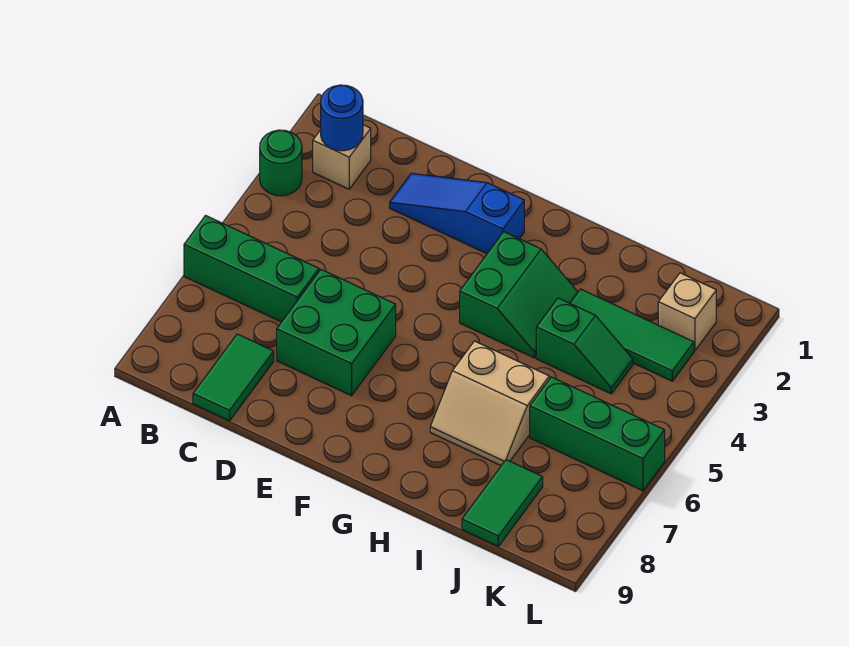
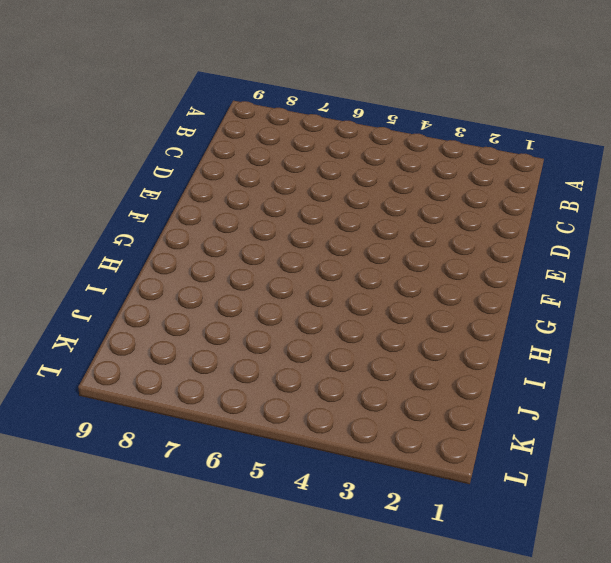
none -> green round brick A3 level 1
none -> green brick A6:C6 level 1
none -> tan brick B2 level 1

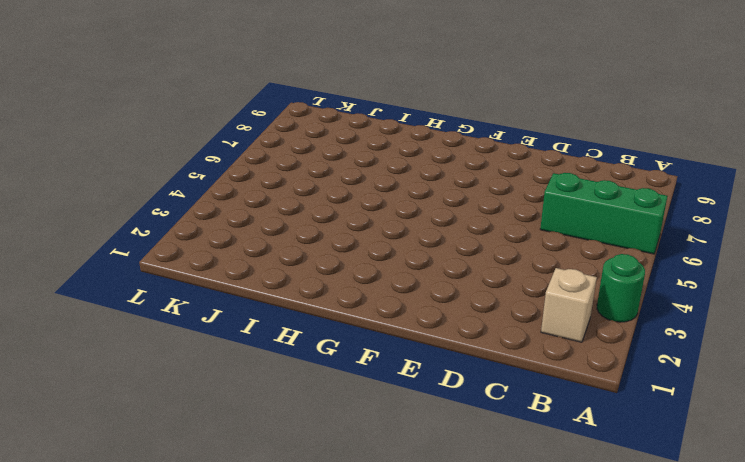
none -> green tile C8:C9 level 1
none -> blue slope D2:F2 level 1 top F
none -> green brick D6:E7 level 1

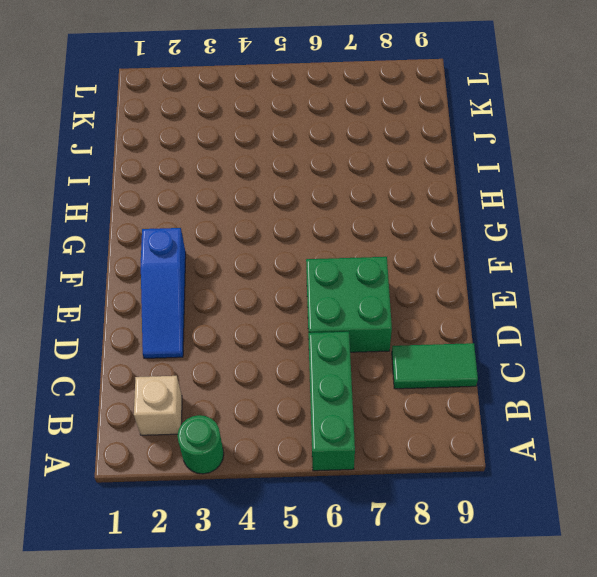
none -> green slope G3:H4 level 1 top G
none -> tan slope H6:I7 level 1 top 6
none -> green tile I3:K3 level 1

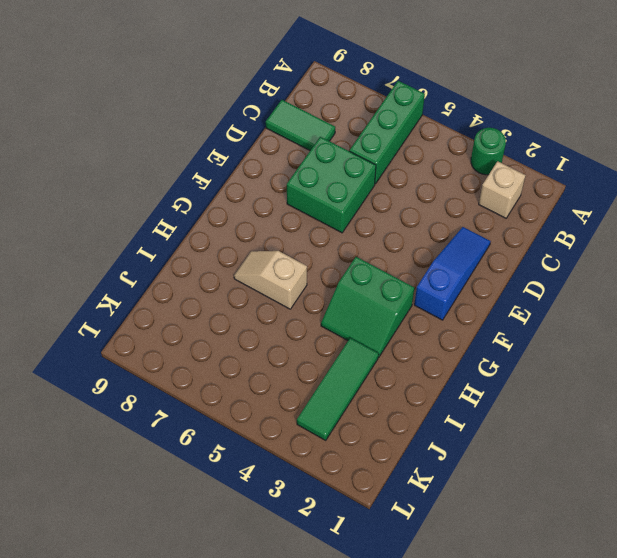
tan slope H6:H7 level 1 top 6 -> tan slope H6:I7 level 1 top 6
none -> green slope I4:J4 level 1 top I
none -> green brick J6:L6 level 1
none -> green tile J8:J9 level 1

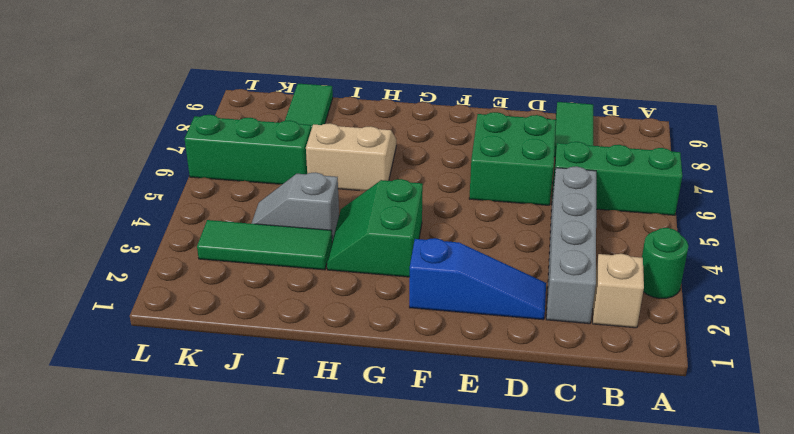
grey brick C2:C5 level 1 -> none
grey slope I4:J4 level 1 top I -> green slope I4:J4 level 1 top I
none -> tan brick K2 level 1
none -> blue round brick B2 level 2

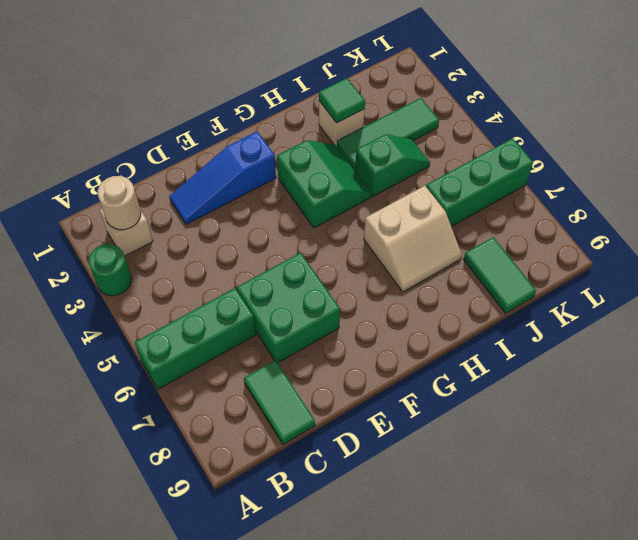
tan round brick B2 level 2 -> blue round brick B2 level 2
tan brick I2 level 1 -> tan brick K2 level 1
green tile I2 level 2 -> none

